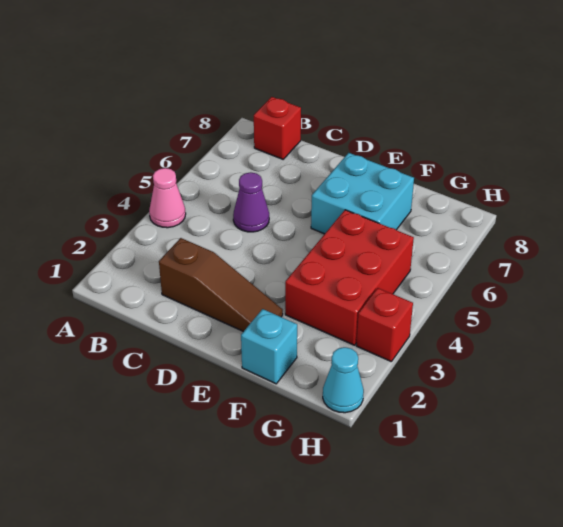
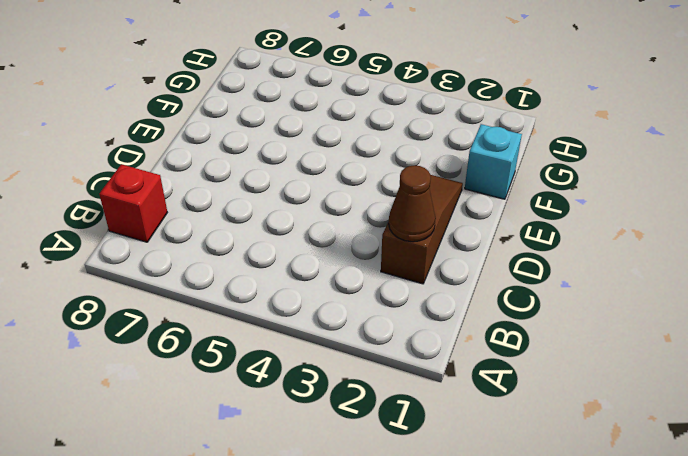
brown cone C2 level 2 -> none
none -> pink cone A4 level 1
none -> purple cone C5 level 1

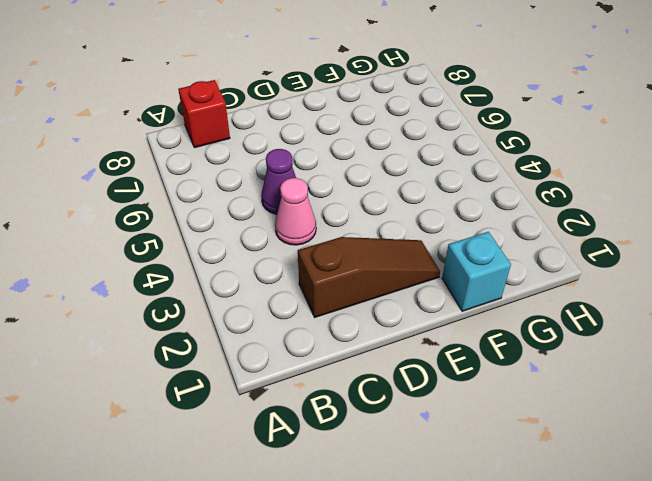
pink cone C4 level 1 -> pink cone A4 level 1
none -> cyan brick E6:F7 level 1
none -> red brick F3:G5 level 1

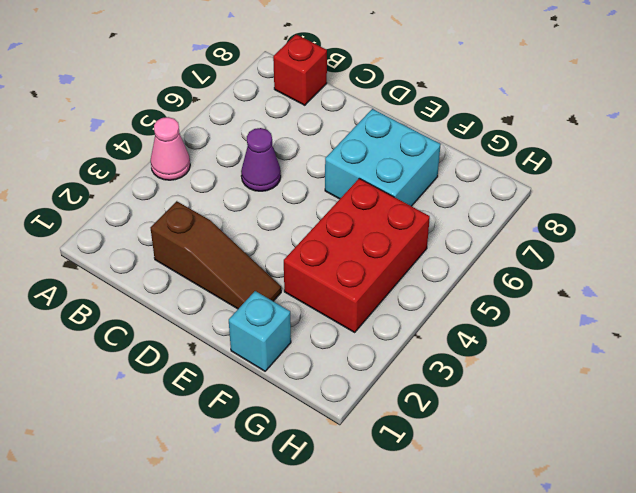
none -> cyan cone H1 level 1
none -> red brick H3 level 1

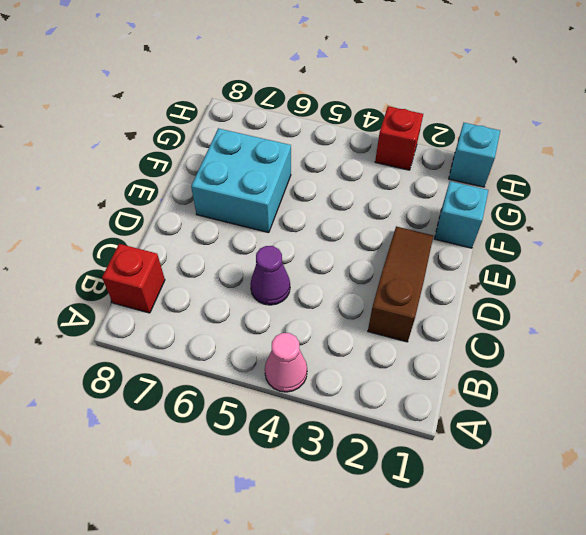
cyan brick H1 level 1 -> cyan cone H1 level 1
none -> red brick F3:G5 level 1

